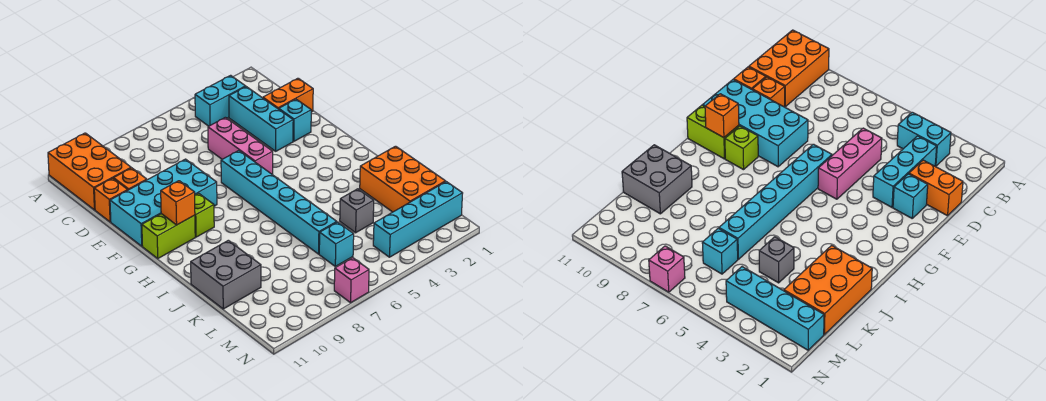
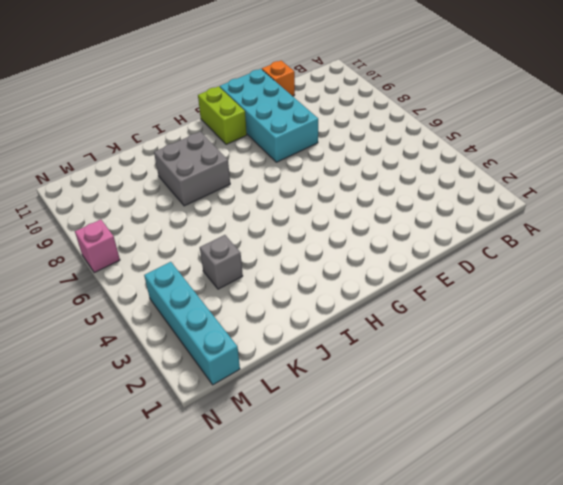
grey brick I8:J9 level 1 -> grey brick J10:K11 level 1
none -> orange brick A10:C11 level 1
none -> cyan brick B3:B4 level 1
none -> cyan brick C3:E3 level 1

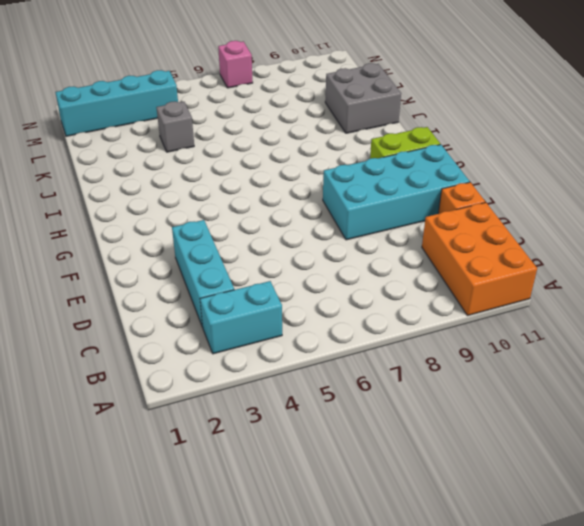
none -> orange brick D1:D2 level 1
none -> pink brick D5:F5 level 1
none -> orange brick D10 level 1

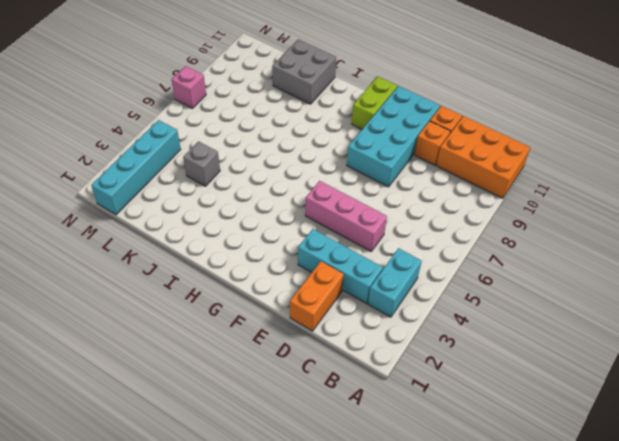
none -> cyan brick E2 level 1
none -> cyan brick F6:K6 level 1
none -> lime brick G9 level 1

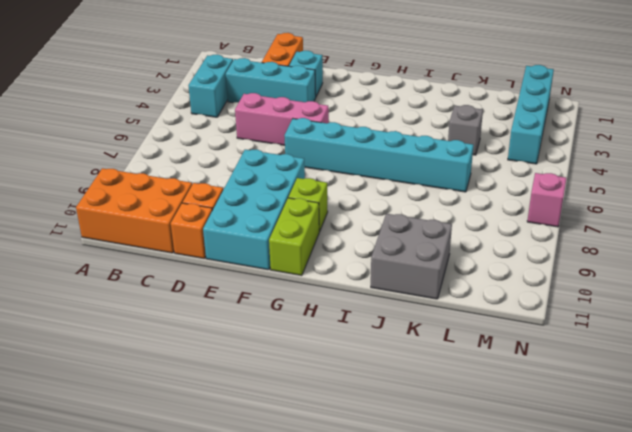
none -> orange brick J1:L2 level 1
none -> cyan brick L6 level 1
none -> orange brick G10 level 2

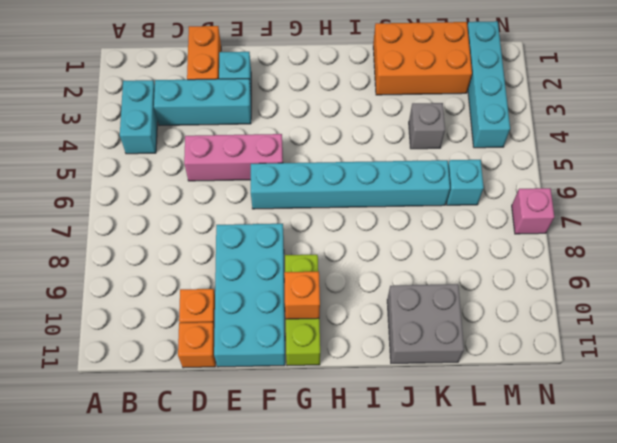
none -> orange brick A10:C11 level 1

